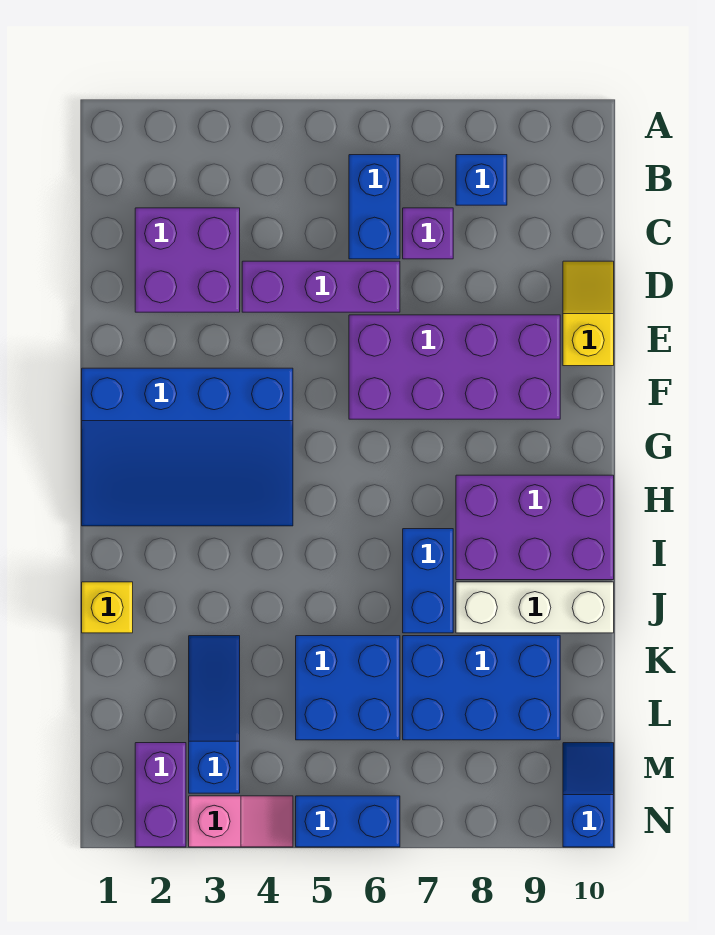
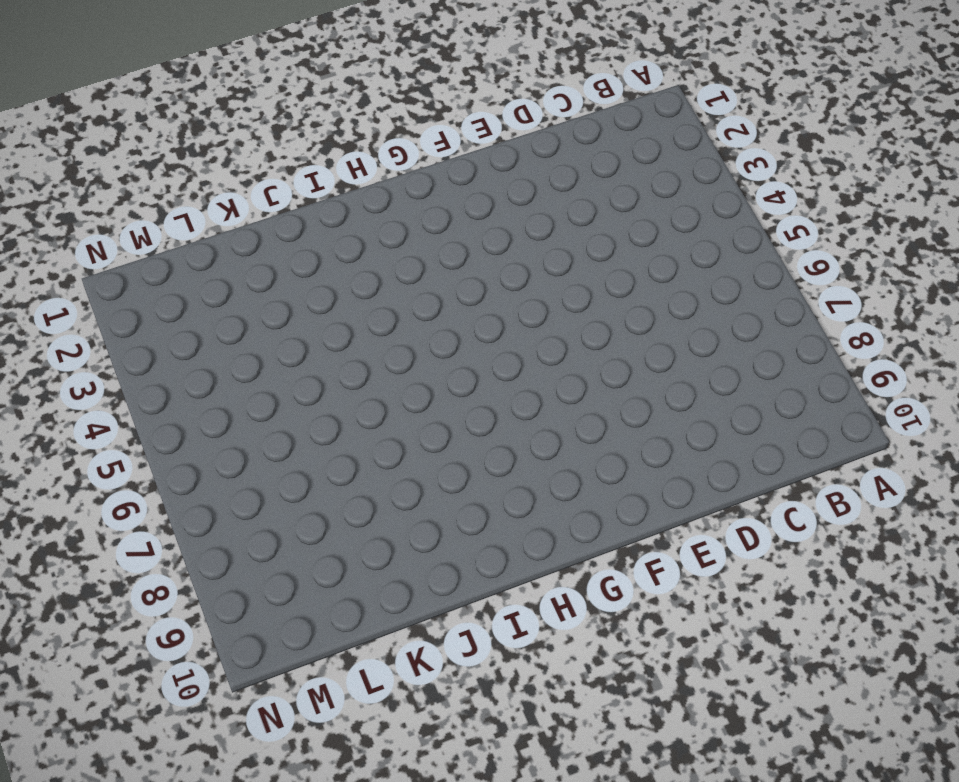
none -> blue brick B6:C6 level 1
none -> blue brick B8 level 1
none -> purple brick C2:D3 level 1

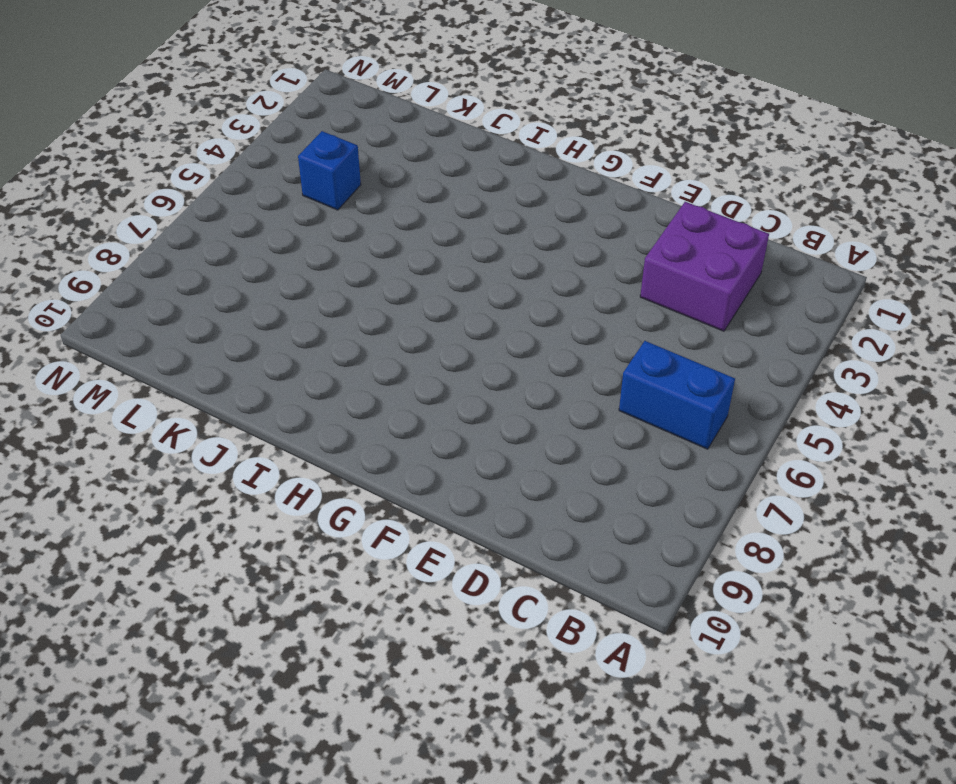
blue brick L4 level 1 -> blue brick B8 level 1
none -> purple brick C7 level 1
none -> purple brick D4:D6 level 1
none -> yellow slope D10:E10 level 1 top E

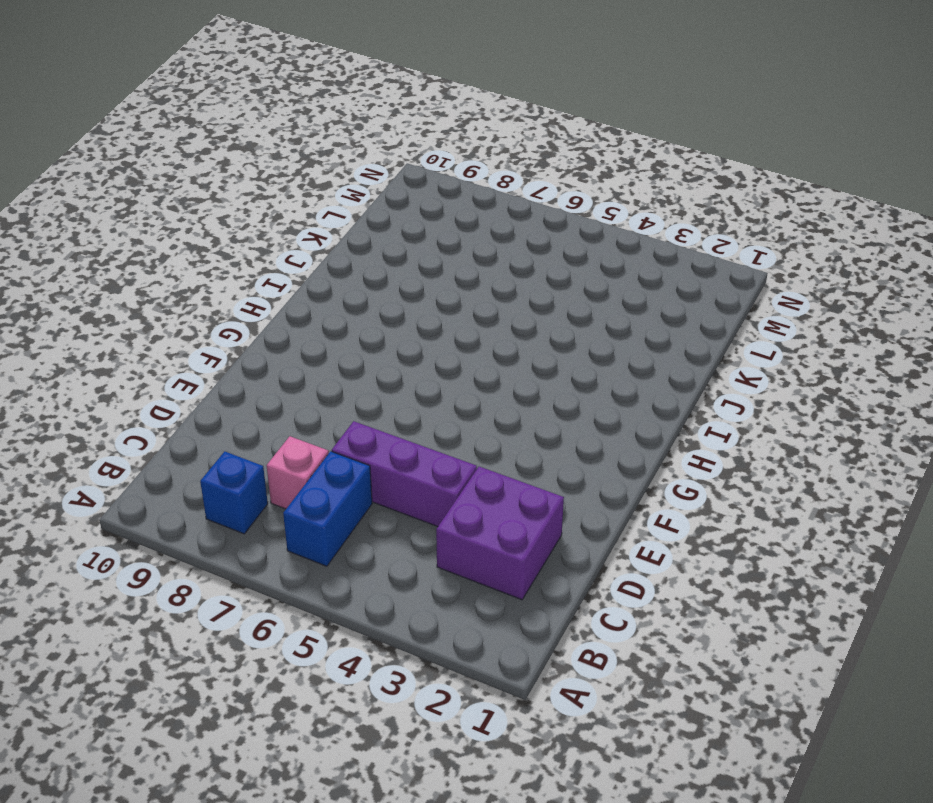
pink brick C7 level 1 -> purple brick C7 level 1
none -> yellow slope D10:E10 level 1 top E
none -> purple brick E6:F9 level 1
none -> blue slope F1:H4 level 1 top F

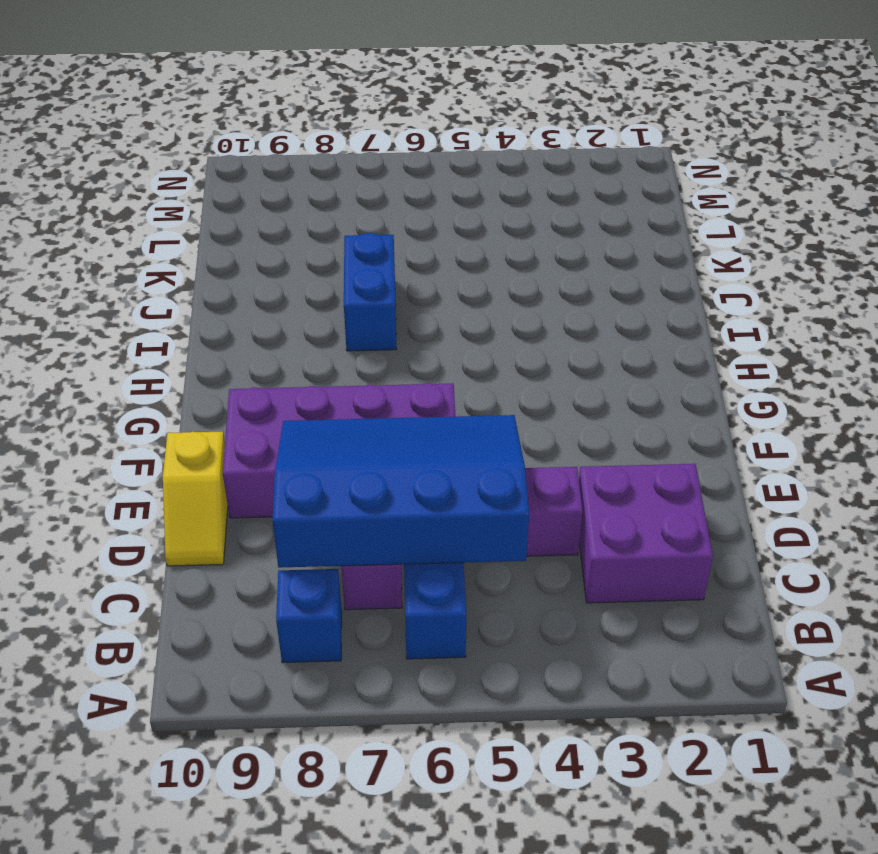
blue slope C5:E8 level 2 top C -> blue slope F1:H4 level 1 top F
none -> purple brick H8:I10 level 1
none -> yellow brick J1 level 1
none -> white brick J8:J10 level 1

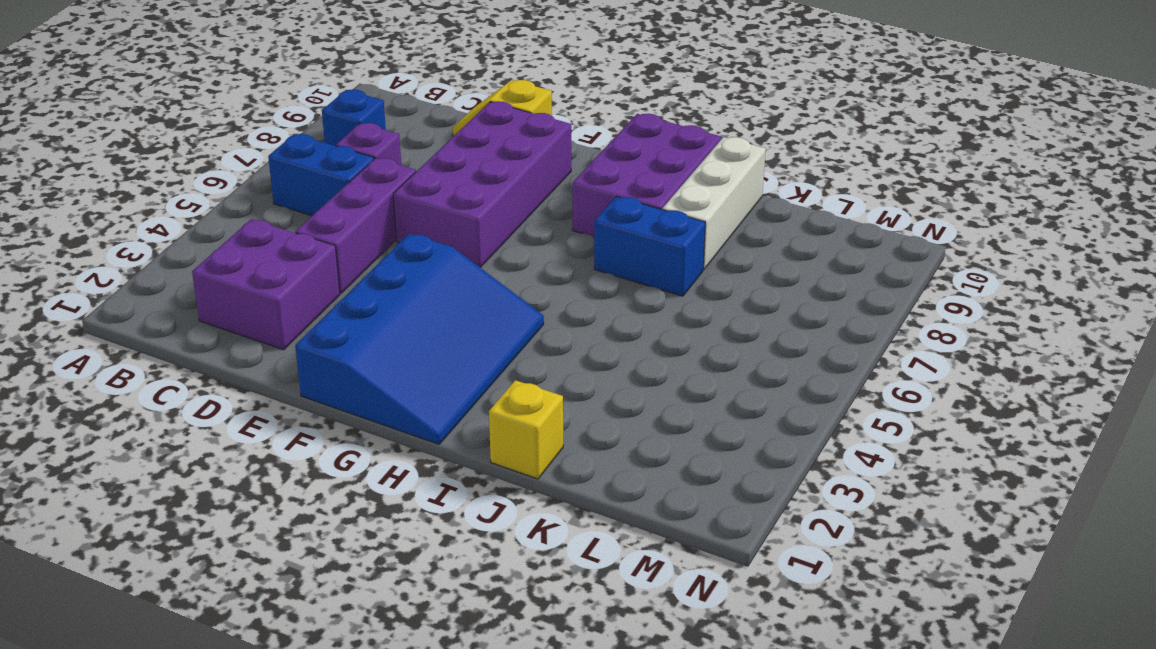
none -> blue slope K3:M3 level 1 top M
none -> blue brick K5:L6 level 1
none -> blue brick K7:L9 level 1

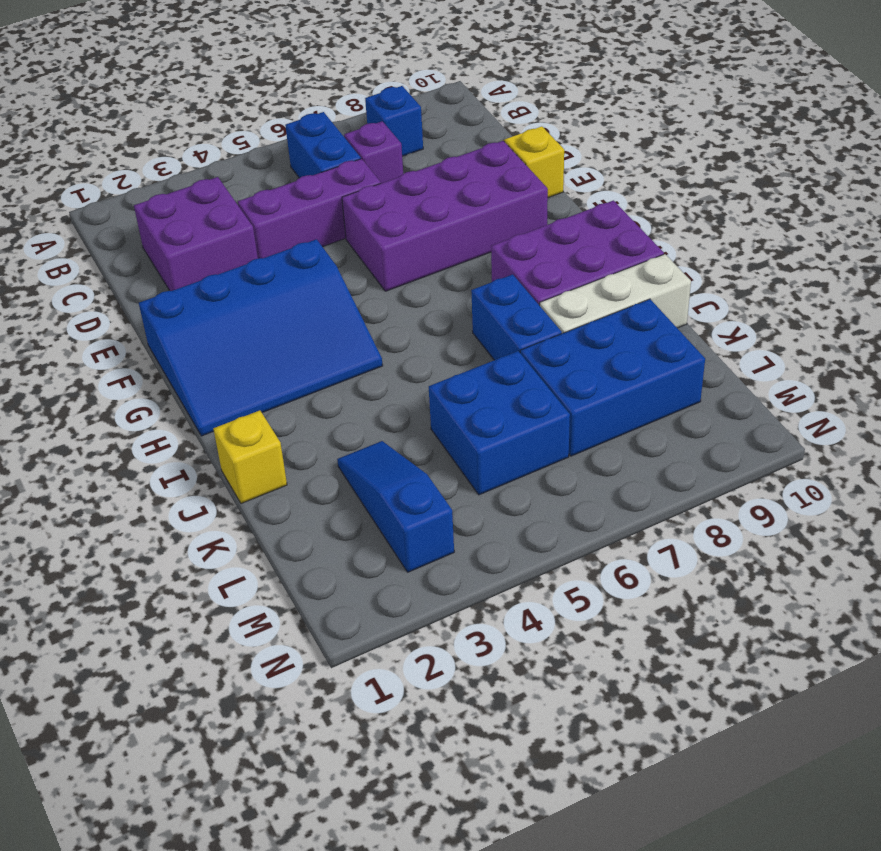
none -> purple brick M2:N2 level 1
none -> blue slope M10:N10 level 1 top N
none -> pink slope N3:N4 level 1 top 3

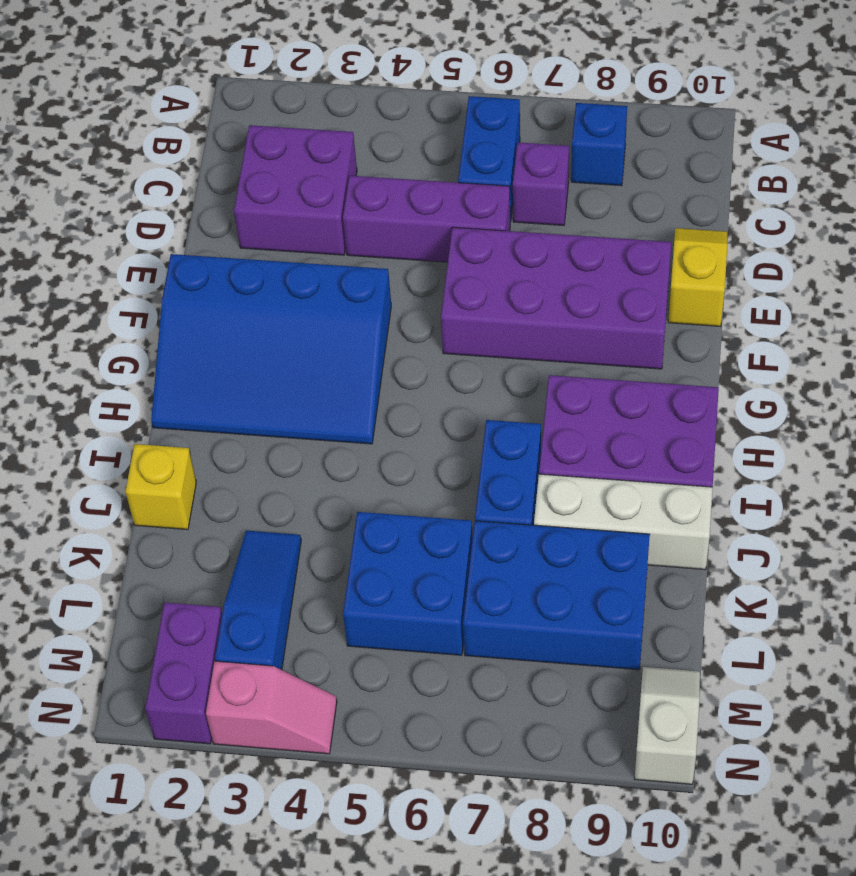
white slope M10:N10 level 1 top N -> blue slope M10:N10 level 1 top N
none -> blue brick N5:N6 level 1

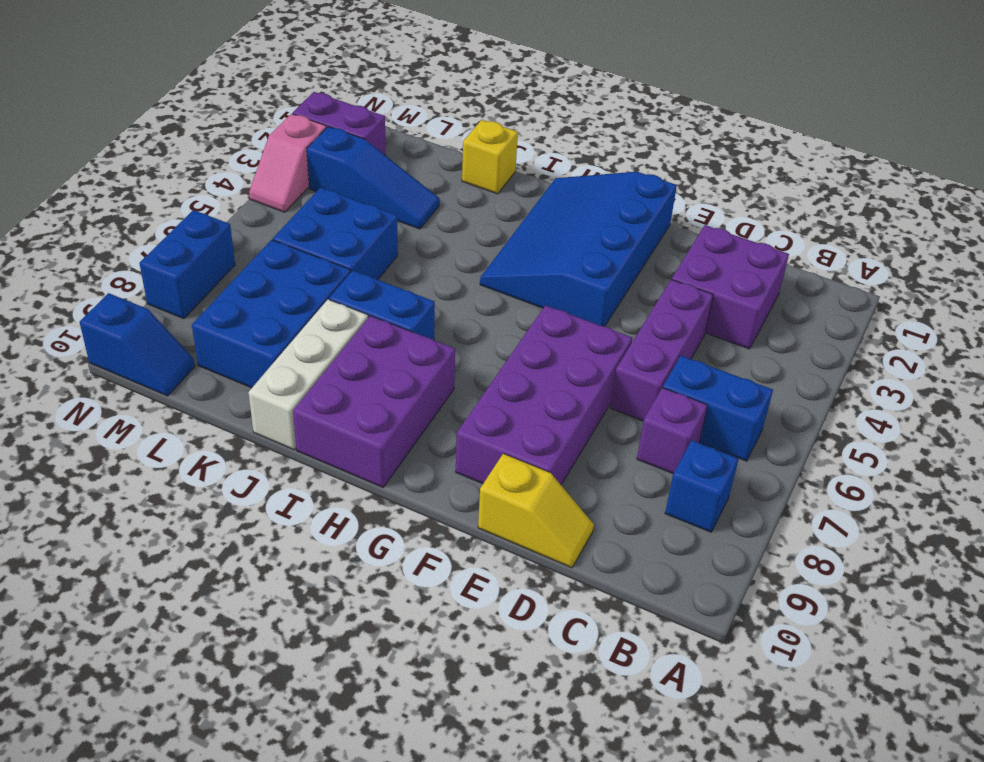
blue brick N7:N8 level 1 -> blue brick N5:N6 level 1

